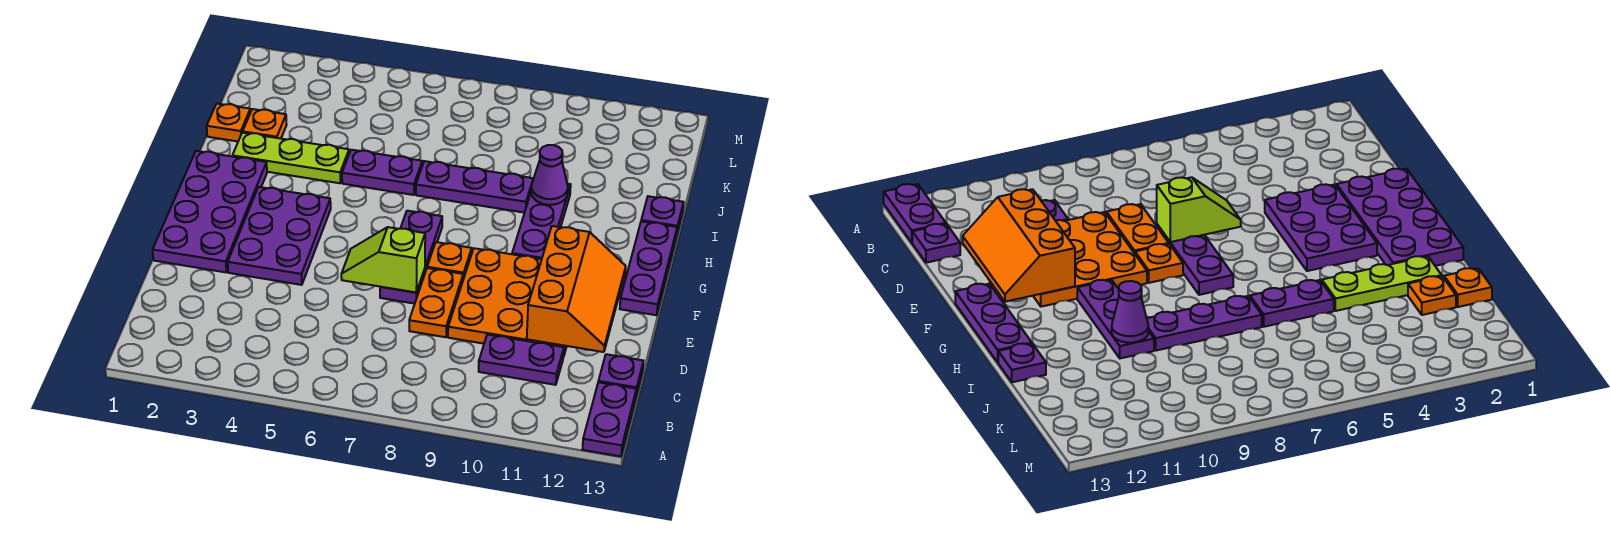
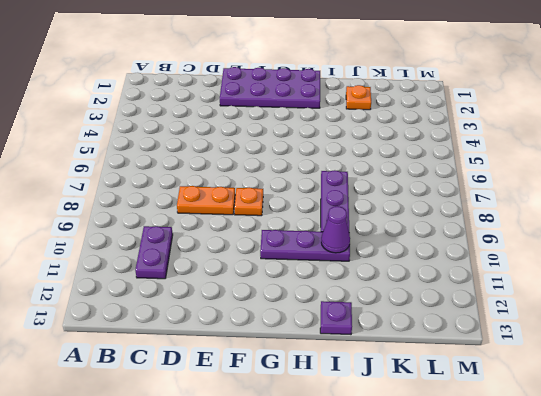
none -> purple plate A13:B13 level 1
none -> purple plate C13 level 1
none -> orange plate D9:F11 level 1

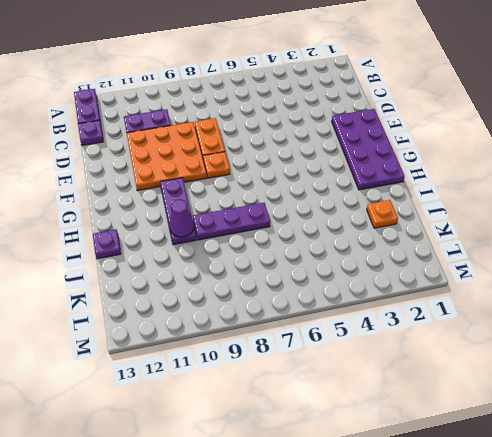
none -> purple plate E3:G4 level 1
none -> purple plate E7:G7 level 1
none -> purple plate F13:H13 level 1

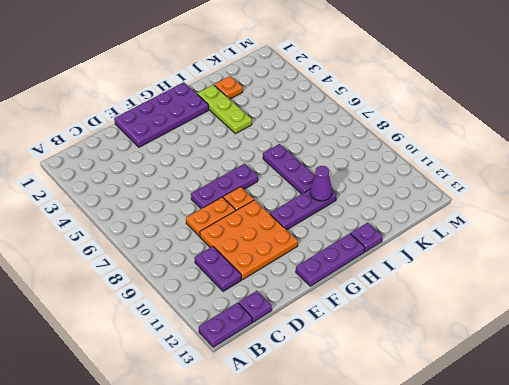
none -> purple plate E3:G4 level 1
none -> purple plate I5:I6 level 1
none -> orange plate J1 level 1

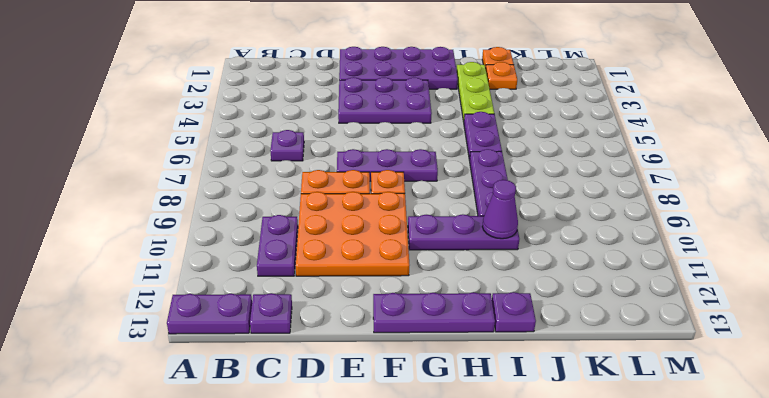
purple plate C6 level 1 -> none
none -> orange slope D11:F12 level 2 top 11
none -> lime slope E6:E7 level 2 top 7

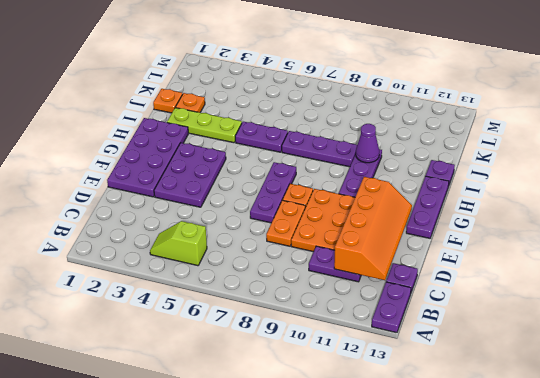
lime slope B4:B5 level 1 top 5 -> lime slope E6:E7 level 2 top 7
orange slope C11:F12 level 2 top 11 -> orange slope D11:F12 level 2 top 11

